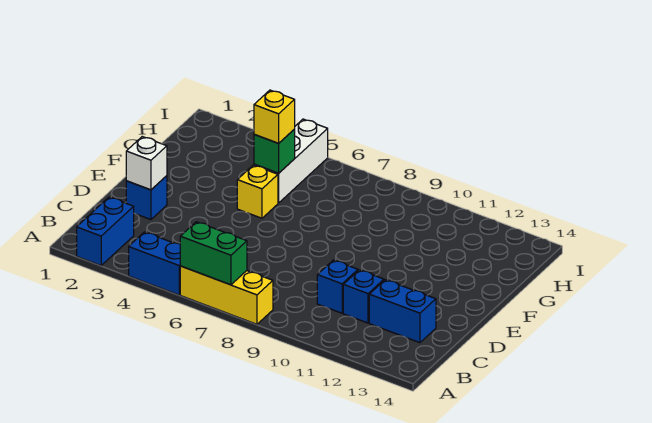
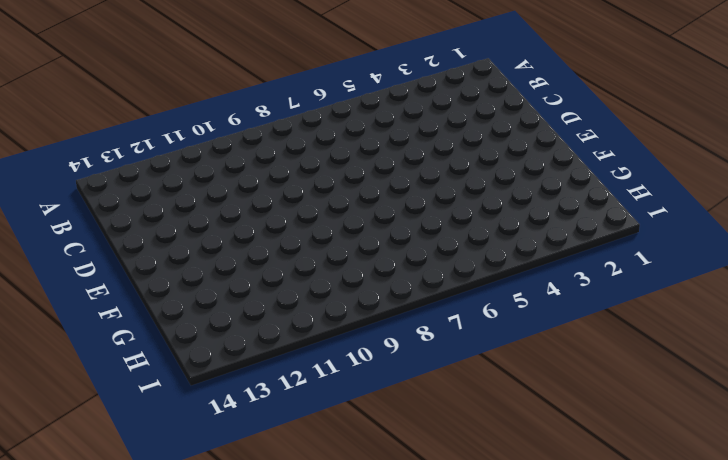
none -> blue brick A2:B2 level 1
none -> blue brick A4:A5 level 1
none -> yellow brick A6:A8 level 1

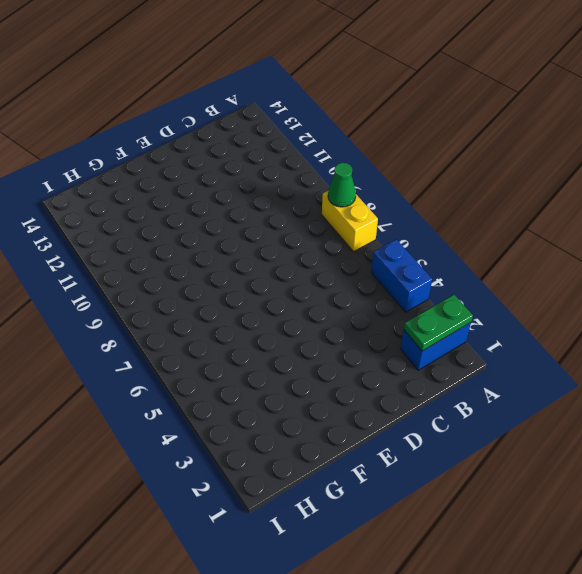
green plate A2:B2 level 2 -> none
yellow brick A7:A8 level 1 -> yellow brick A6:A8 level 1
green cone A8 level 2 -> none
none -> blue brick C10 level 1
none -> blue brick C11 level 1
none -> blue brick C12:C13 level 1

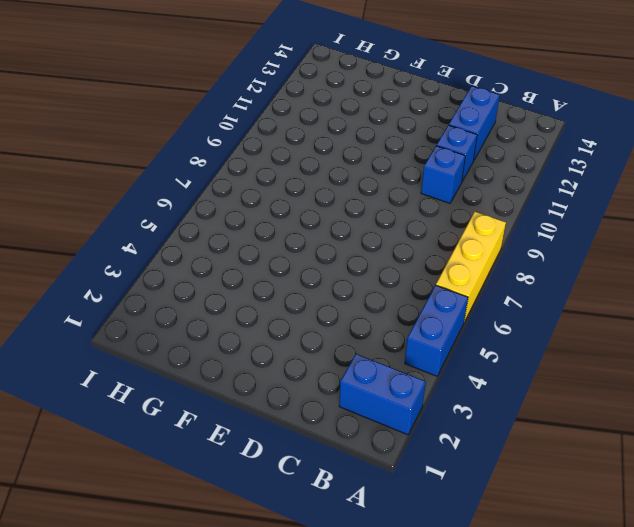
none -> blue brick D2 level 1
none -> yellow brick F5 level 1
none -> white brick G5:I5 level 1

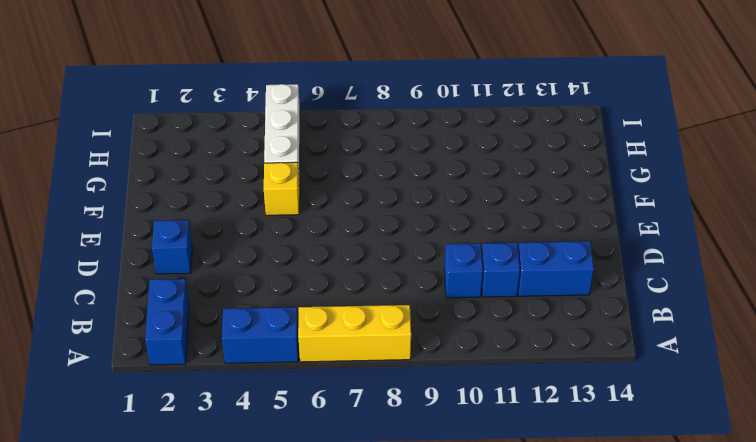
none -> green brick A6:A7 level 2
none -> white brick D2 level 2
none -> green brick G5 level 2

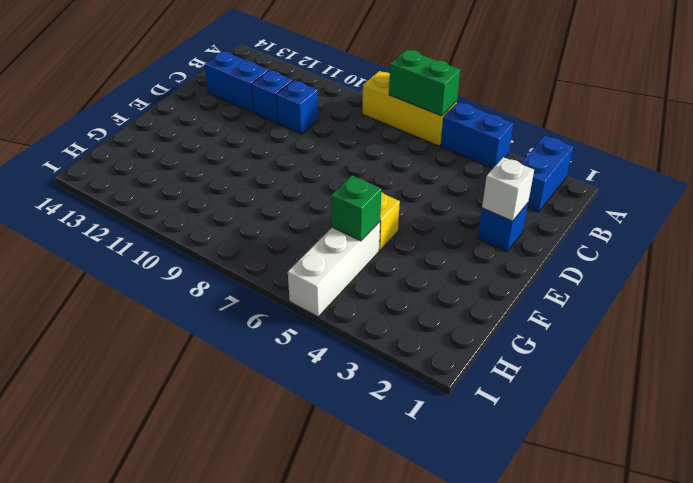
none -> yellow brick G5 level 3

